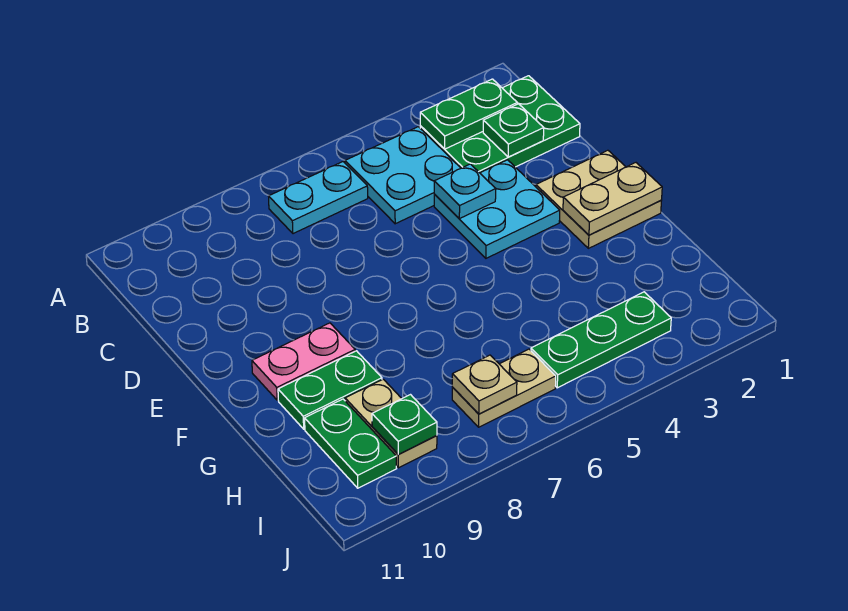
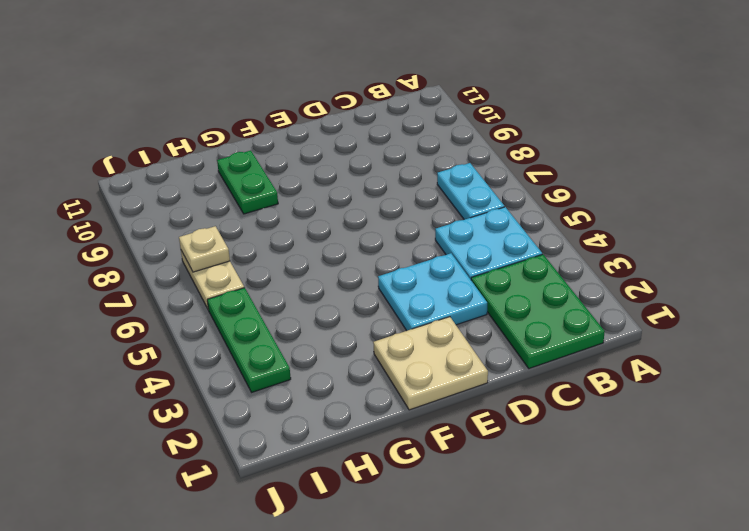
none -> pink plate F9:F10 level 1
none -> tan plate H9:I9 level 1
none -> green plate H10:I10 level 1

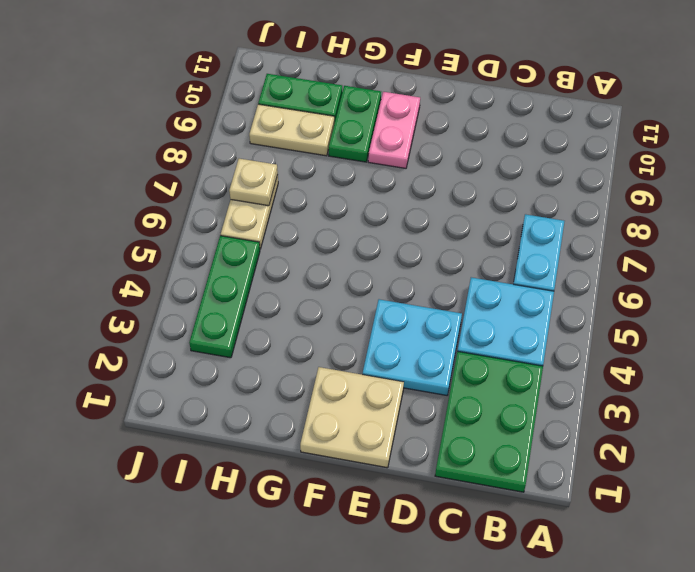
none -> green plate B2:B3 level 2
none -> green plate C2 level 2
none -> cyan plate D4 level 2

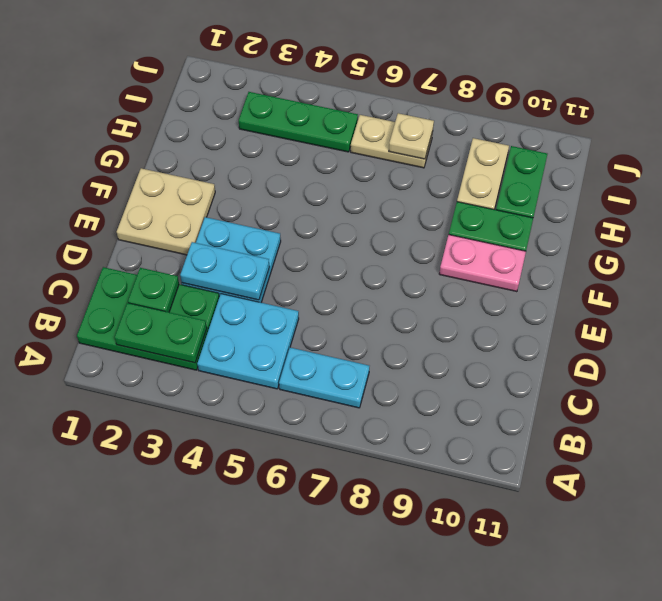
cyan plate D3:D4 level 2 -> cyan plate D4 level 2
none -> tan plate F1:F2 level 2
none -> green plate I9 level 2

